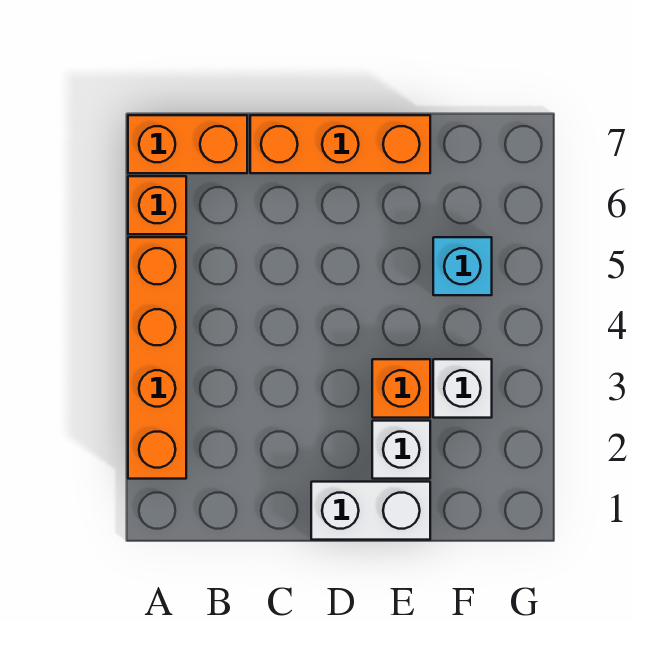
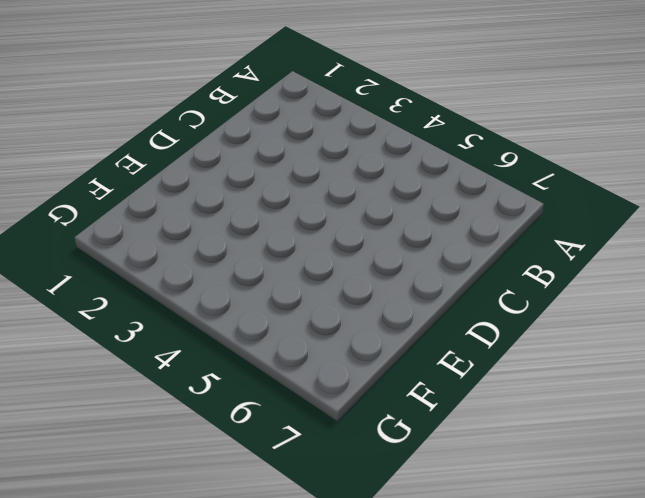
none -> orange brick A2:A5 level 1
none -> orange brick A6 level 1

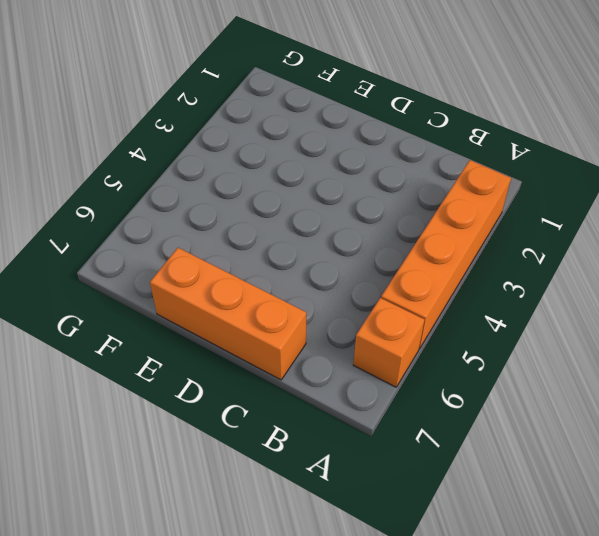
none -> orange brick A7:B7 level 1
none -> white brick D1:E1 level 1

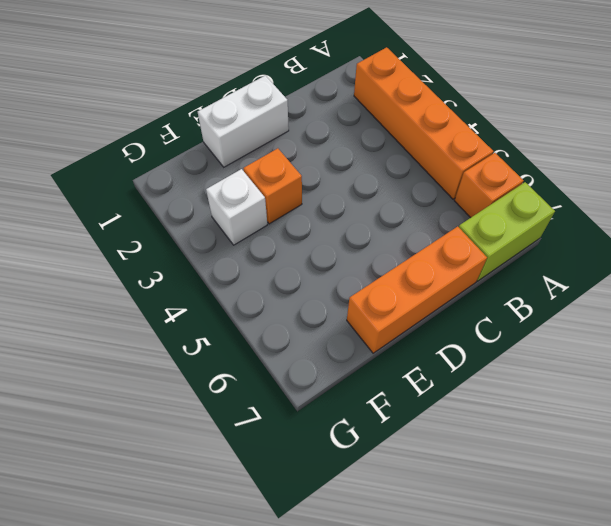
lime brick A7:B7 level 1 -> orange brick A7:B7 level 1
none -> white brick E2 level 1
none -> cyan brick F5 level 1

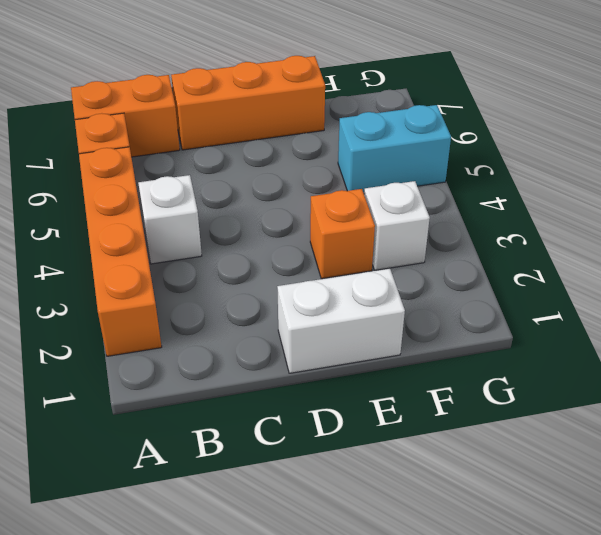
white brick B4 level 1 -> white brick E2 level 1
cyan brick F5:G5 level 1 -> cyan brick F5 level 1

